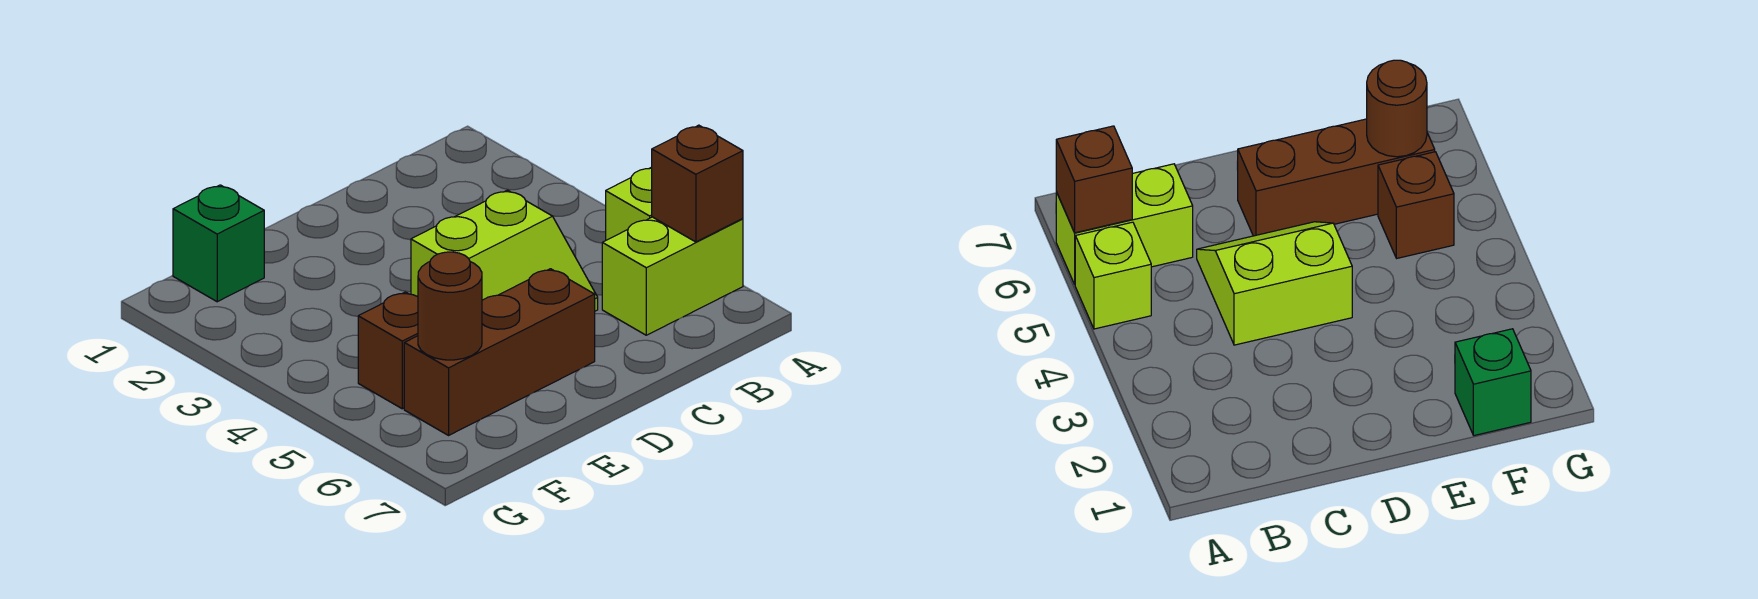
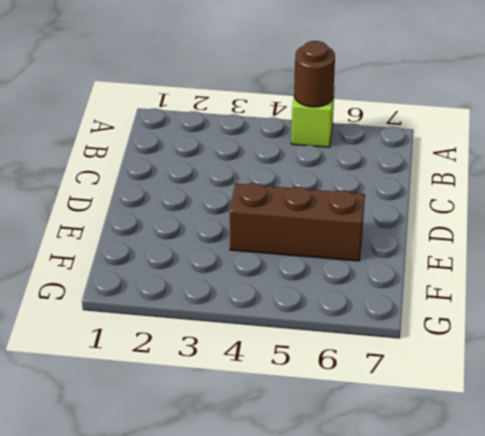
brown round brick A5 level 2 -> brown round brick F6 level 2
brown brick E4:E6 level 1 -> brown brick D6:F6 level 1
none -> lime brick A6:B6 level 1
none -> lime slope C4:D5 level 1 top 4

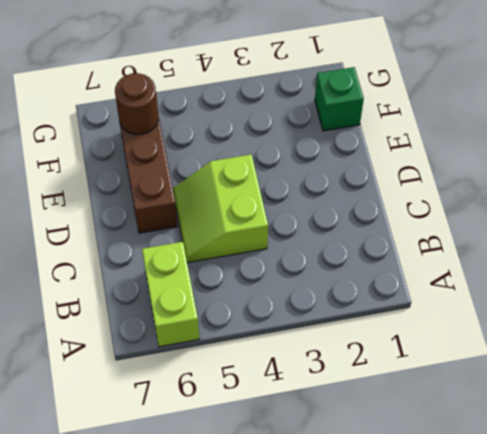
none -> lime brick A5 level 1
none -> brown brick F5 level 1

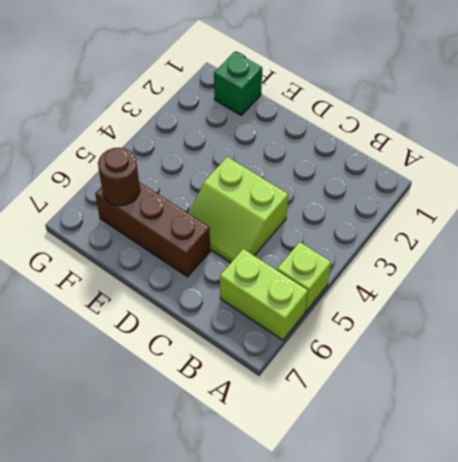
none -> brown brick F5 level 1
none -> brown brick A6 level 2

